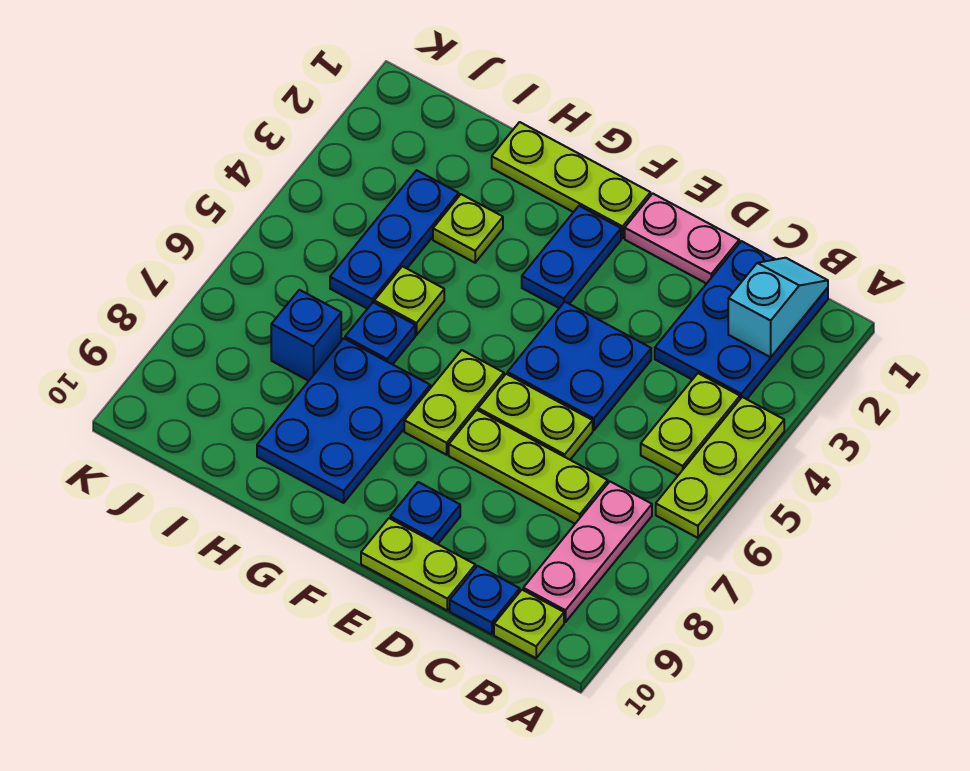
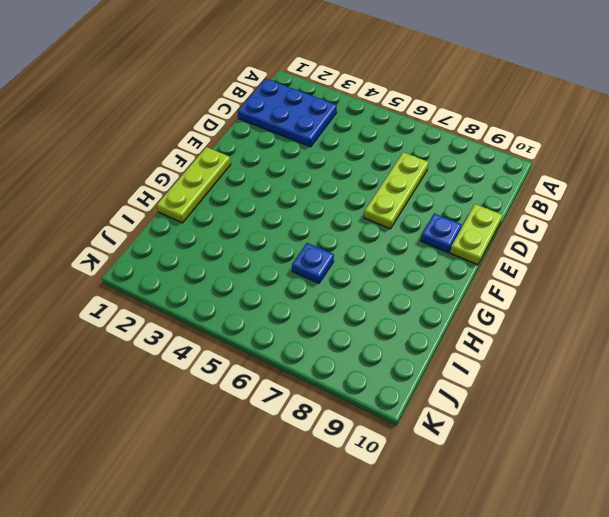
none -> lime plate A4:A6 level 1
none -> lime plate B4:B5 level 1
none -> pink plate B7:B9 level 1

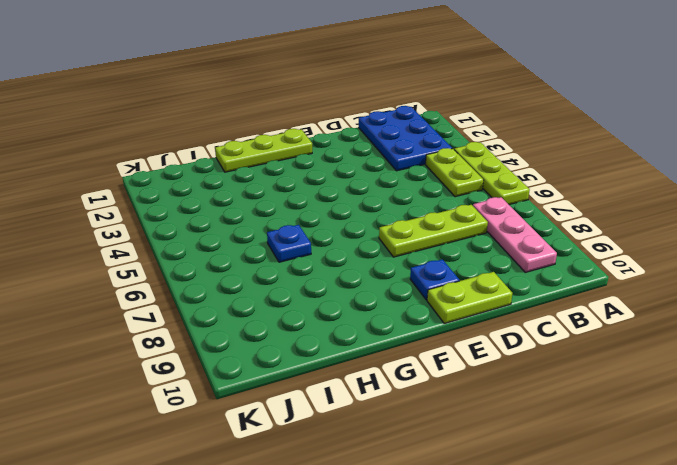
none -> lime plate B10 level 1
none -> blue plate C10 level 1
none -> pink plate D1:E1 level 1

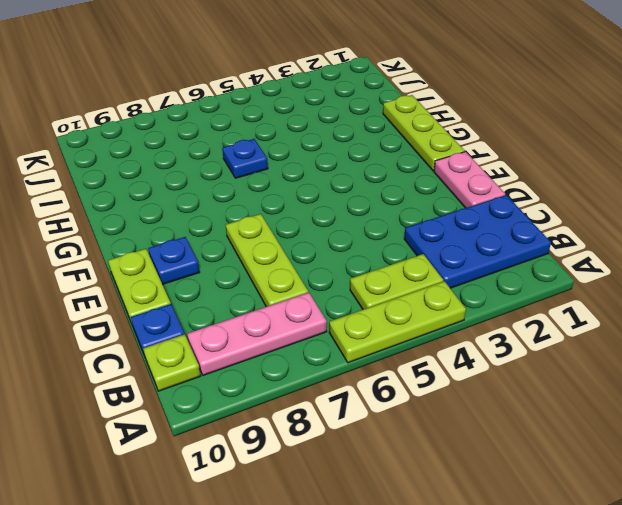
none -> blue plate D4:E5 level 1
none -> lime plate D6:E6 level 1
none -> blue plate F2:F3 level 1

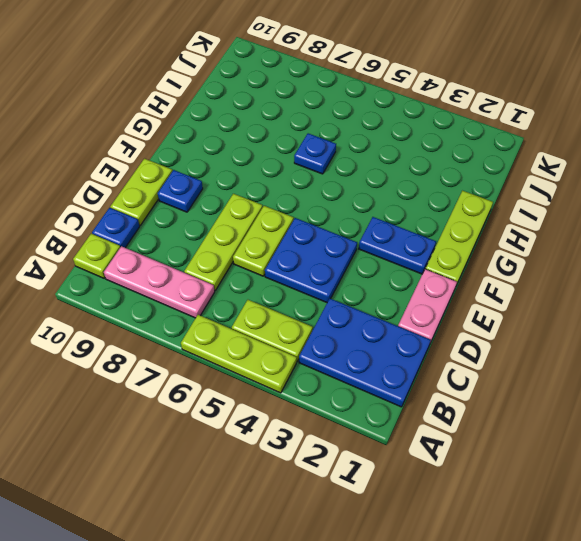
none -> lime plate F6:F7 level 1
none -> blue plate G7:H9 level 1
none -> lime plate H3 level 1

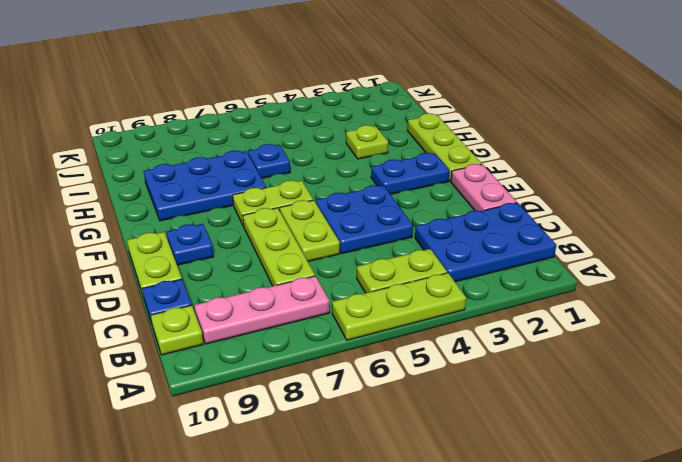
none -> lime plate H5 level 1
none -> blue plate I3:I5 level 1
none -> blue brick I7 level 1

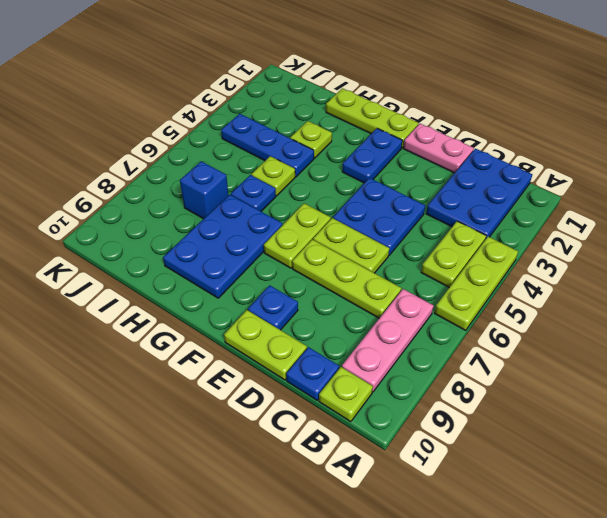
blue plate H4:J4 level 1 -> blue plate I3:I5 level 1
none -> cyan slope B1:B2 level 2 top 2

